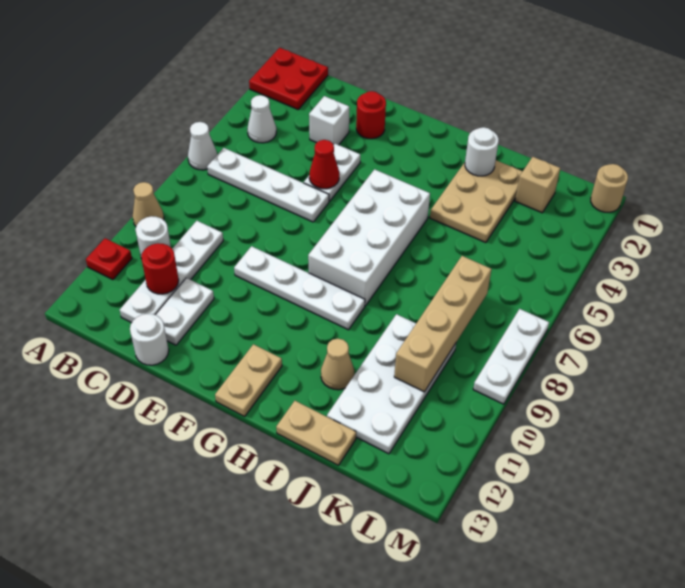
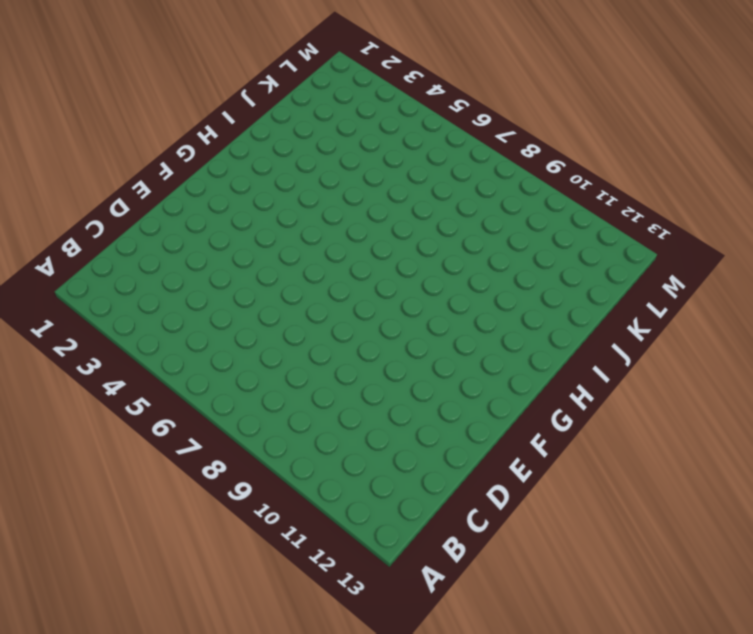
none -> red plate A1:B2 level 1
none -> white cone A6 level 1
none -> tan cone A9 level 1

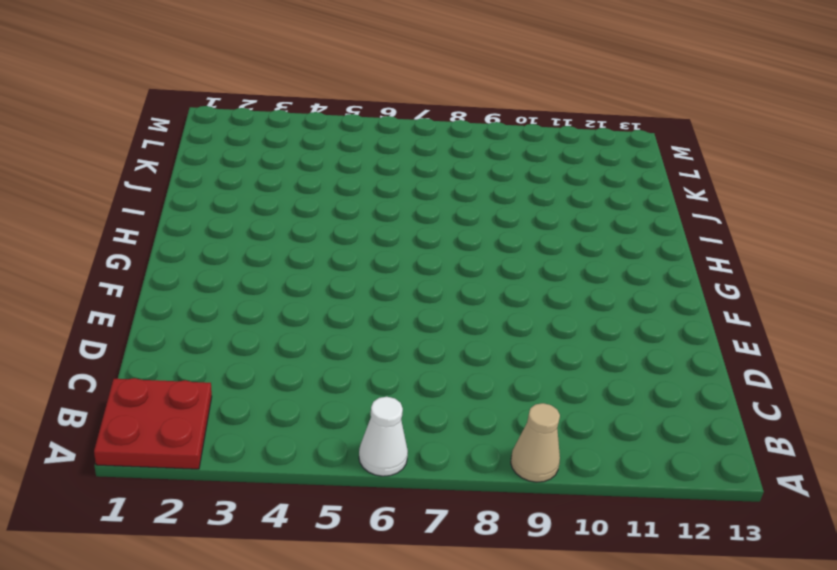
none -> red plate A11 level 1
none -> white cone B4 level 1
none -> white plate B6:E6 level 1

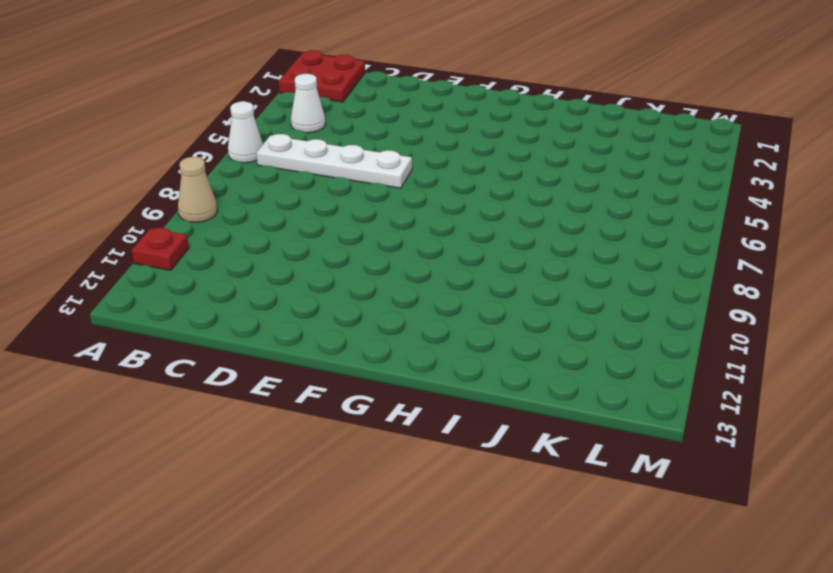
none -> white round brick B10 level 1
none -> white plate C9:C12 level 1
none -> white brick D3 level 1

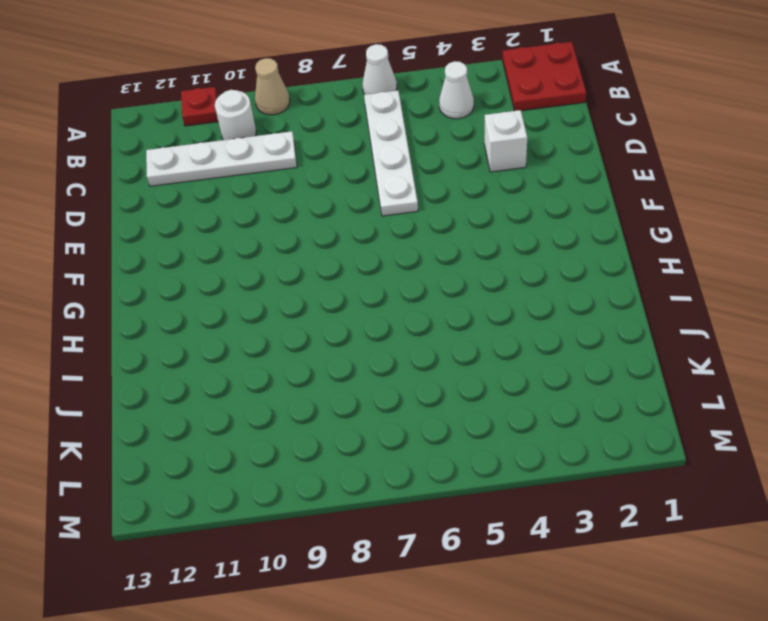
none -> white plate D11:D12 level 1
none -> white round brick D13 level 1
none -> red round brick E2 level 1

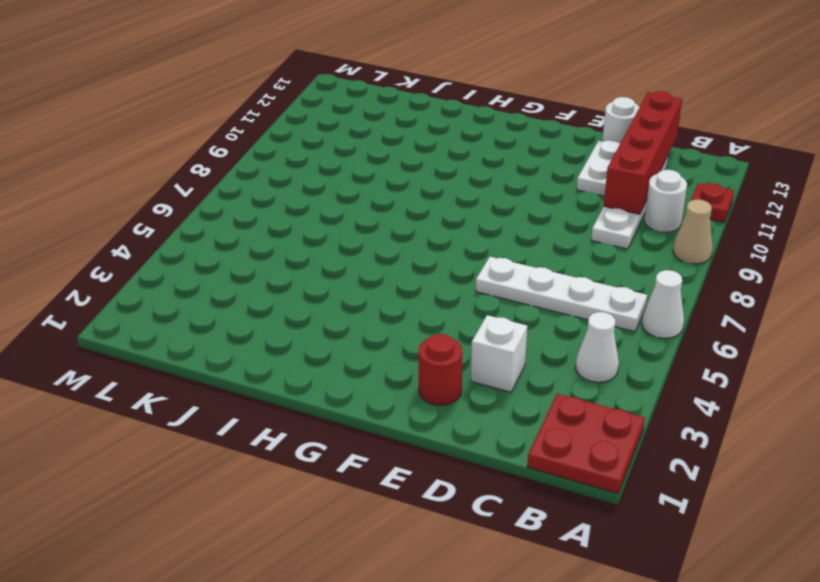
red brick C10:C13 level 2 -> red round brick C11 level 2
none -> white plate E4:E5 level 1
none -> white plate E9:H9 level 1
none -> white brick G5:H8 level 1

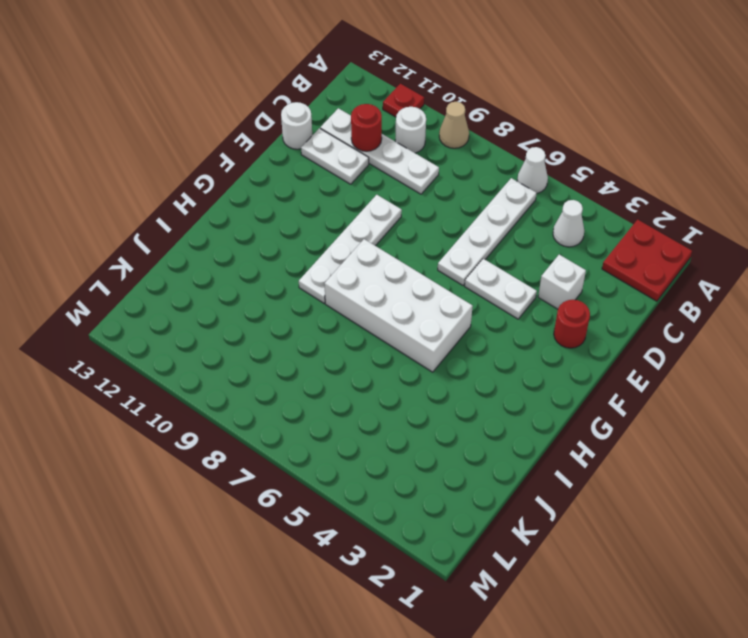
none -> tan plate G12:G13 level 1
none -> tan plate I2:J4 level 1
none -> tan cone I11 level 1

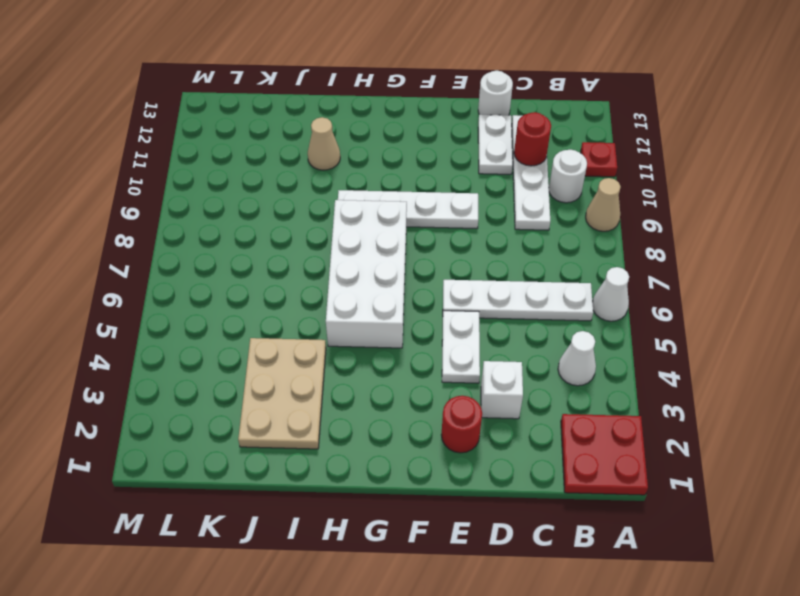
none -> tan plate G12:G13 level 1
none -> tan plate I13:J13 level 1
none -> white plate J9:K12 level 1

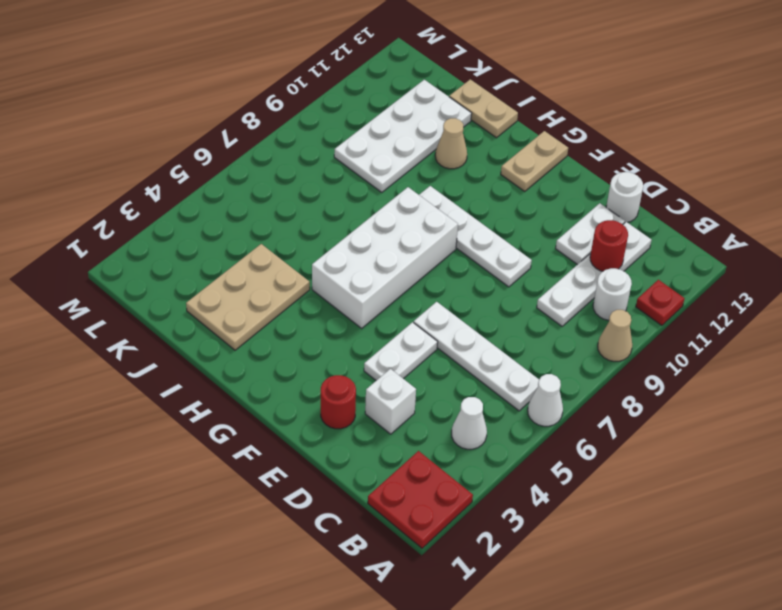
none -> tan brick K2 level 1
none -> tan round brick M1 level 1
none -> white plate M7:M9 level 1

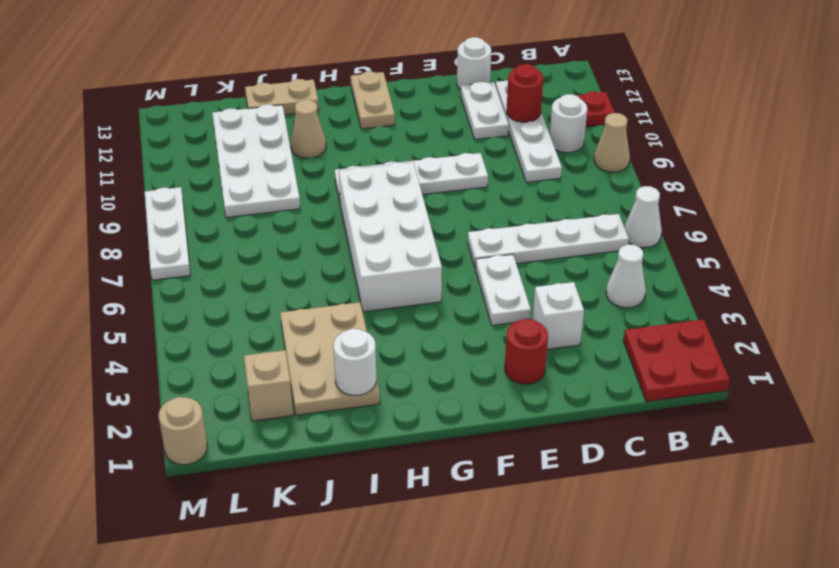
none -> red cone E5 level 2
none -> tan brick K7:K10 level 2

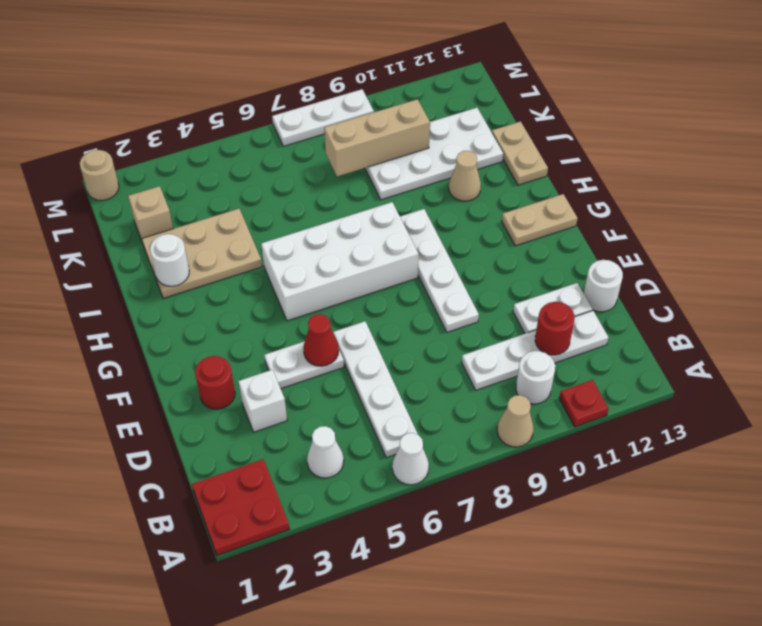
tan brick K8:K10 level 2 -> tan brick K7:K10 level 2

